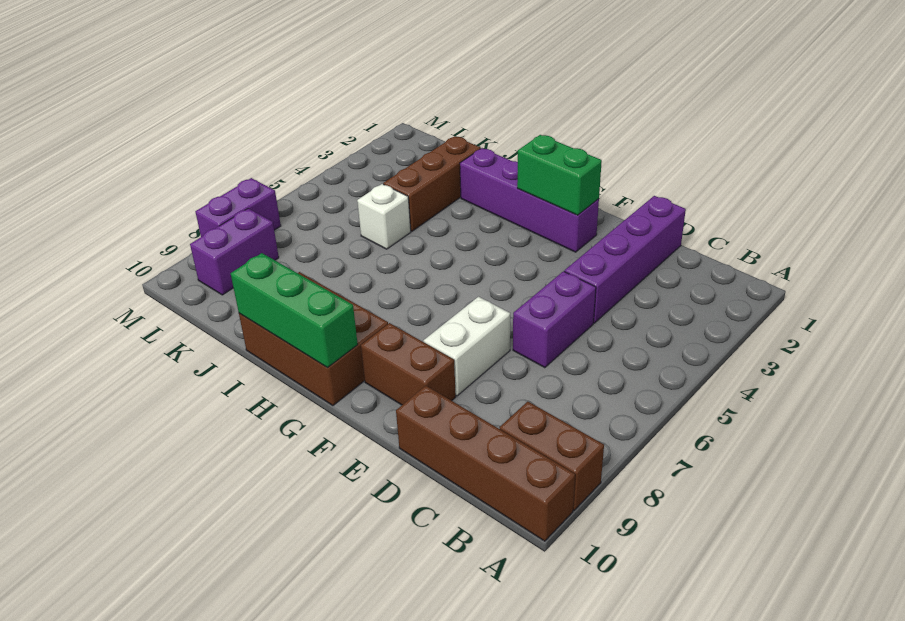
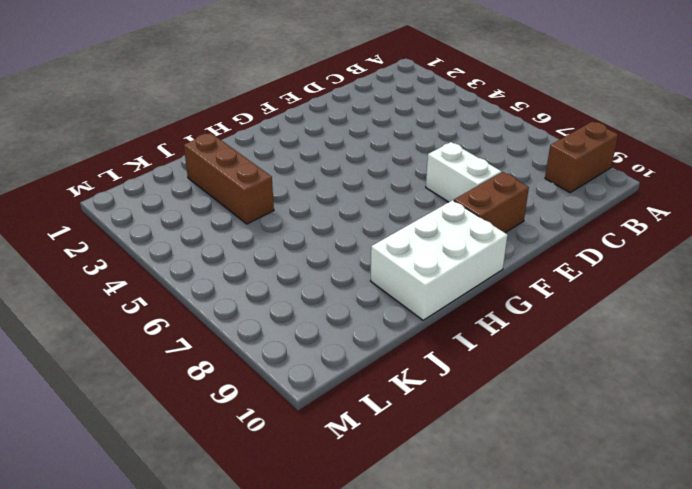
white brick G9:I10 level 1 -> brown brick G9:I10 level 1
none -> brown brick A10:D10 level 1
none -> purple brick D1:D4 level 1
none -> purple brick D5:D6 level 1

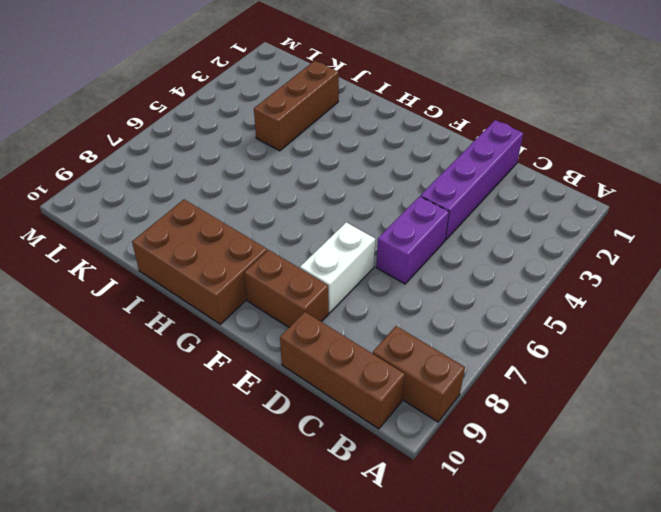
brown brick B10:D10 level 1 -> brown brick A10:D10 level 1
none -> purple brick F2:I2 level 1
none -> white brick J5 level 1
none -> purple brick L8:L9 level 1

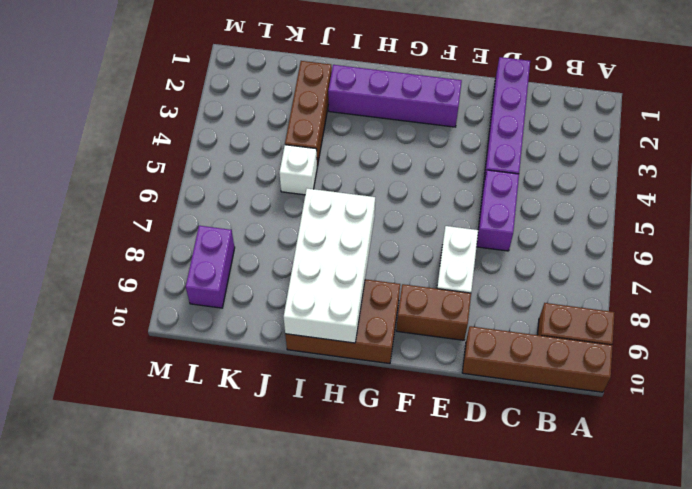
white brick H7:I10 level 2 -> green brick G10:I10 level 2
none -> purple brick M7:M8 level 1
none -> green brick F2:G2 level 2

